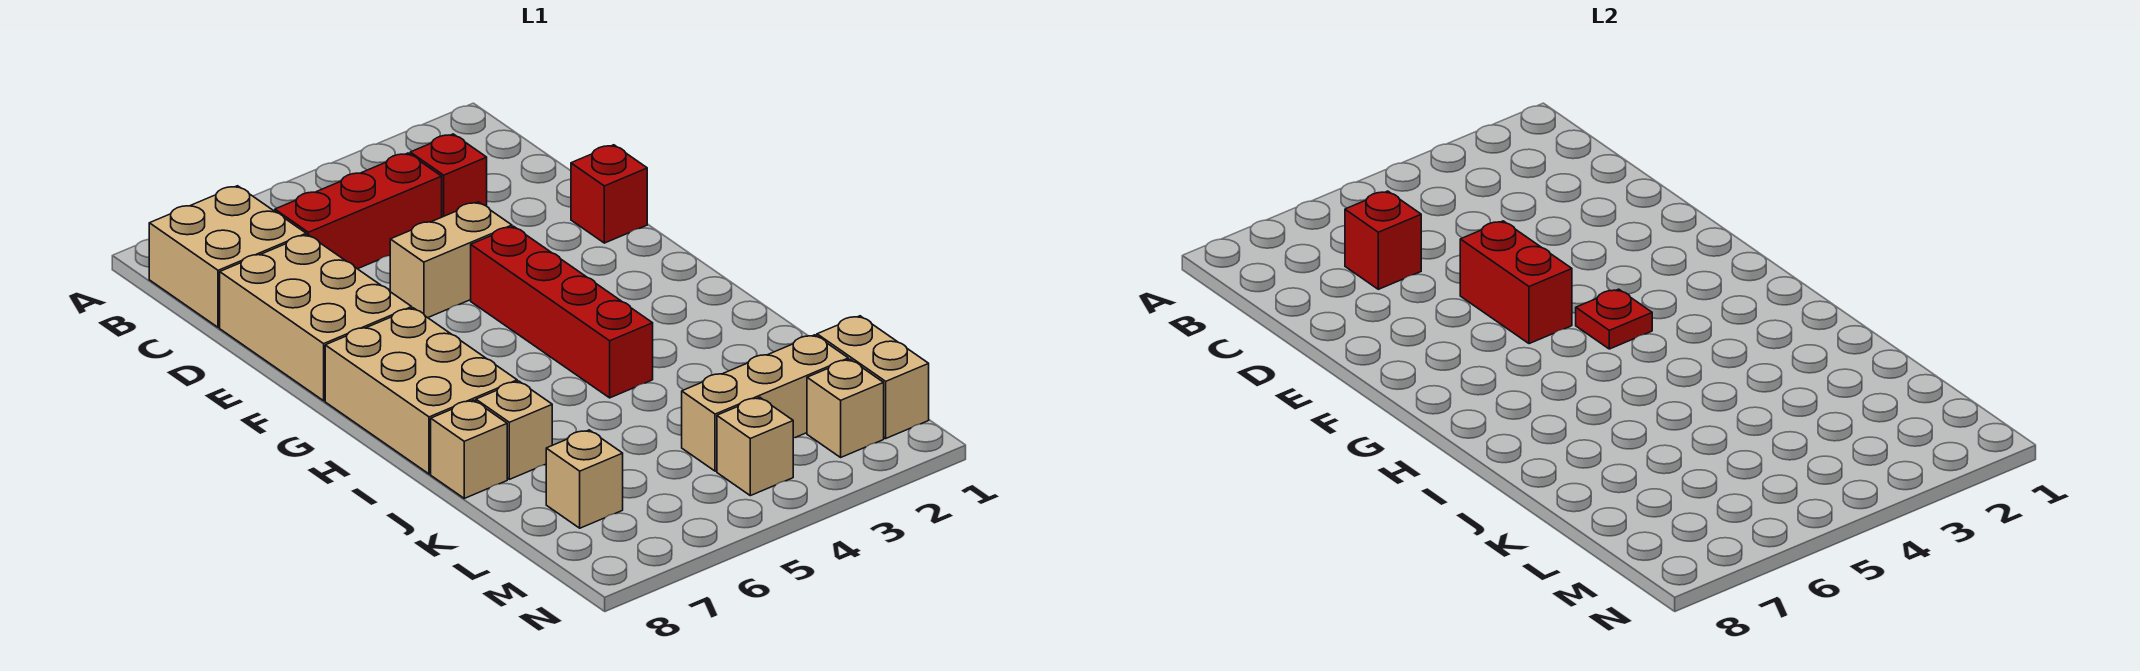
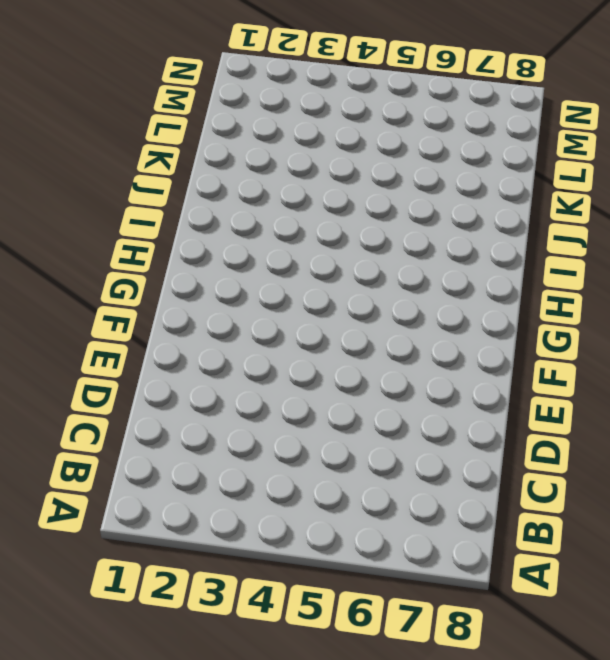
none -> tan brick B7:C8 level 1
none -> red brick C3 level 1
none -> red brick C4:C6 level 1

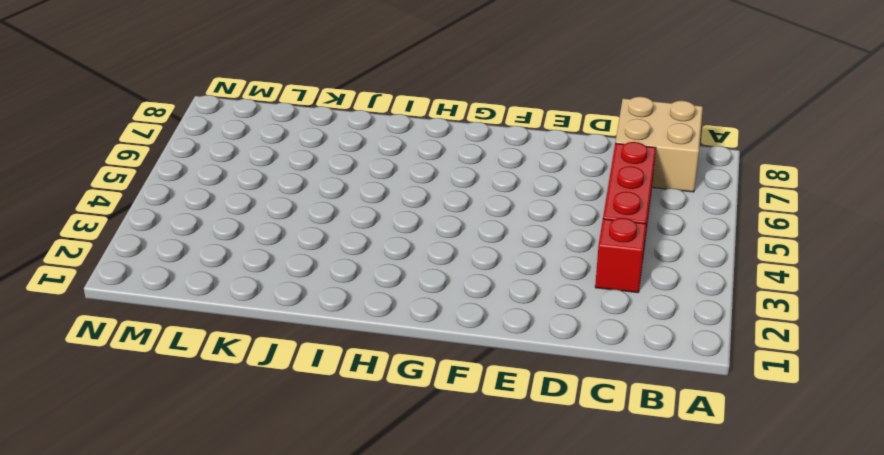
none -> tan brick D7:F8 level 1
none -> red brick E1 level 1
none -> tan brick E4:E5 level 1

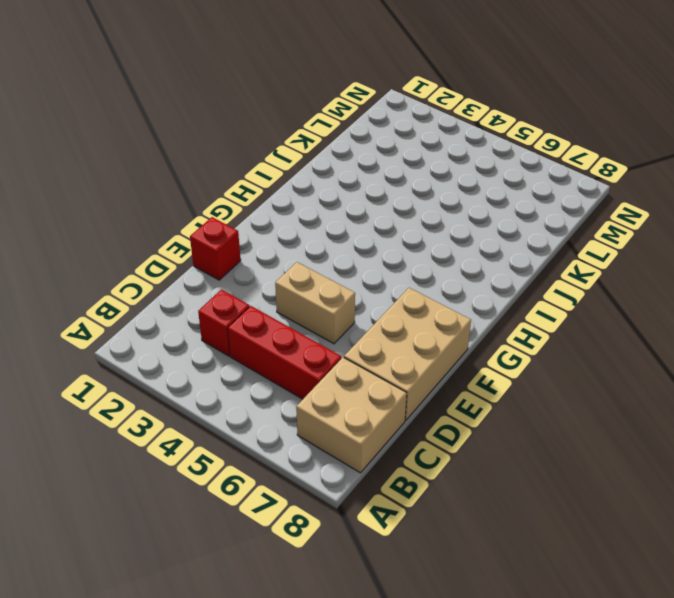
none -> red brick F4:I4 level 1
none -> tan brick G7:I8 level 1
none -> tan brick J7 level 1

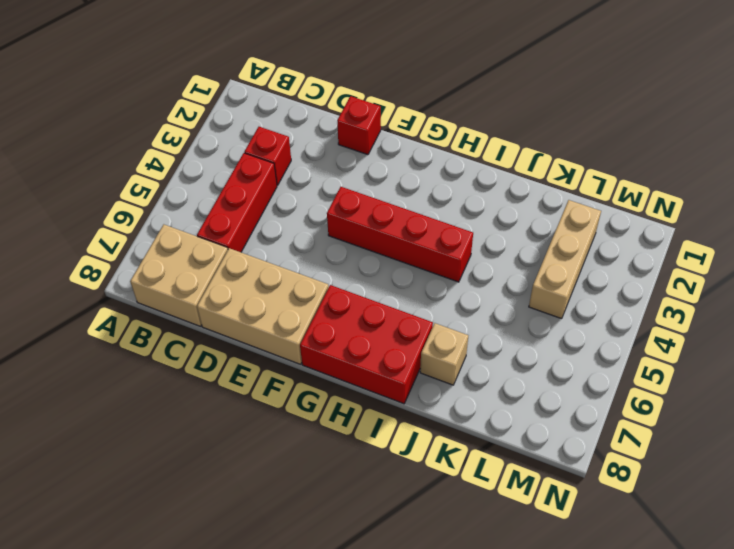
red brick G7:I8 level 1 -> tan brick G7:I8 level 1
none -> tan brick E4:E5 level 1
none -> tan brick J8 level 1
none -> tan brick L1:M1 level 1

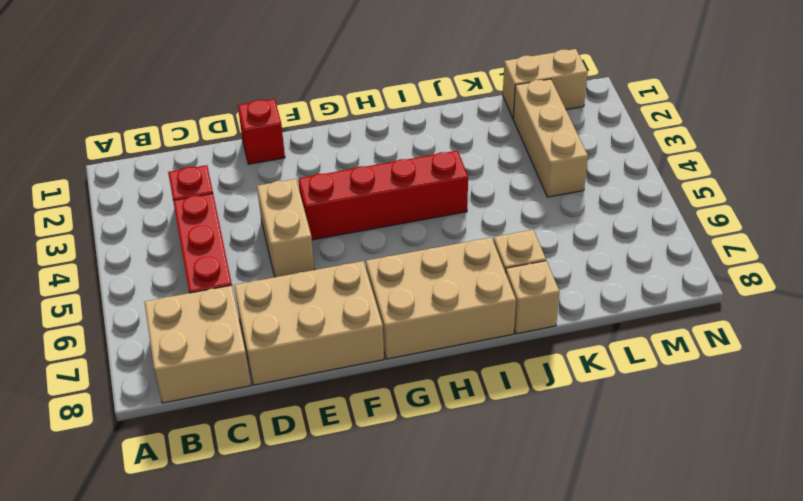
none -> tan brick L7 level 1
none -> tan brick M2 level 1
none -> tan brick M4 level 1

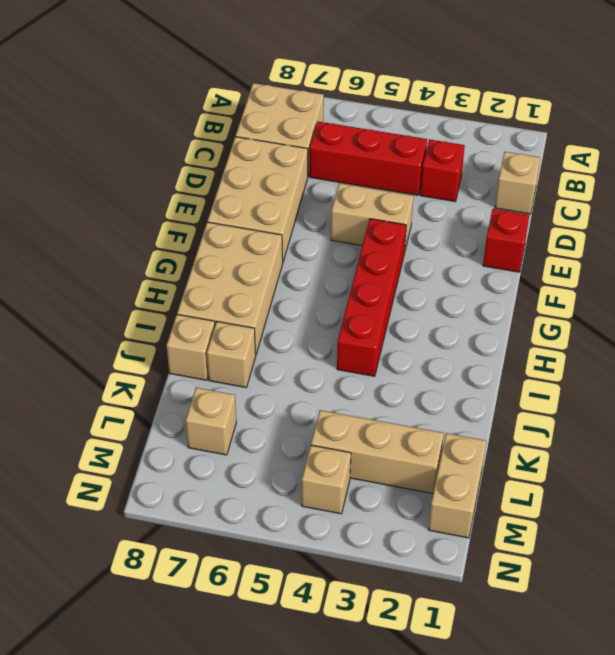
tan brick C1 level 1 -> tan brick M2 level 1
none -> red brick C6 level 2
none -> red brick E5:F5 level 2
none -> red plate G4 level 2

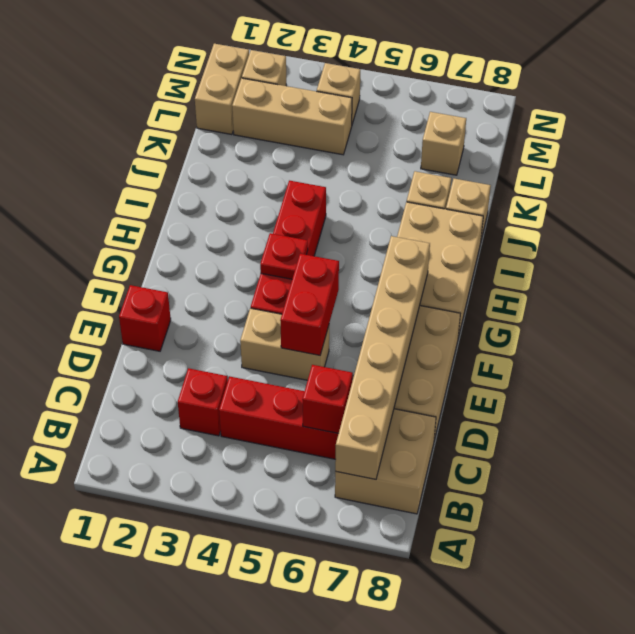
tan brick B7:G7 level 2 -> none

